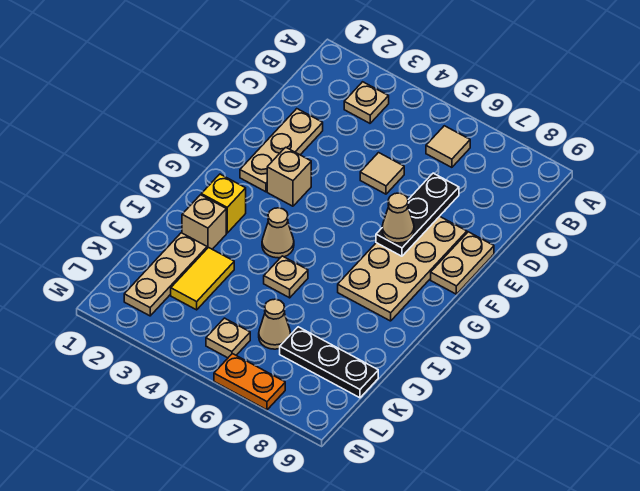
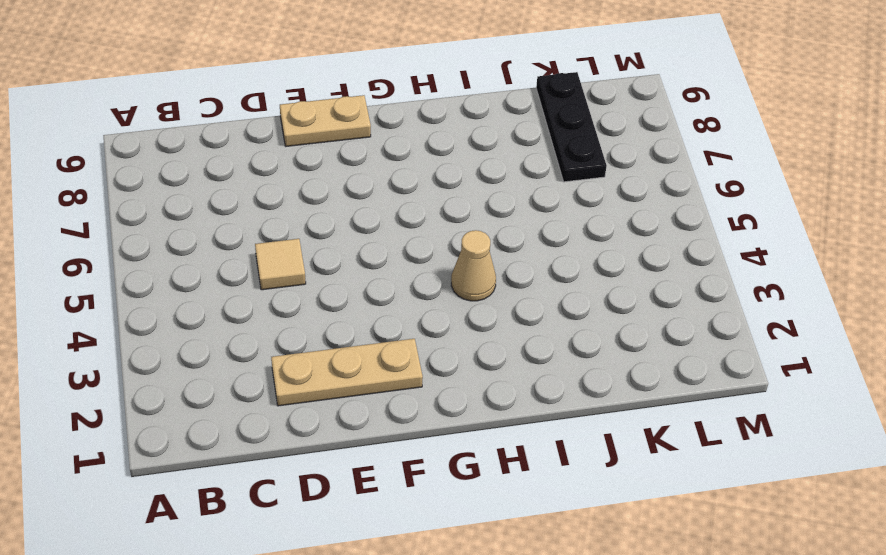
none -> tan plate B3 level 1
none -> tan tile B6 level 1
none -> tan plate E7:H8 level 1

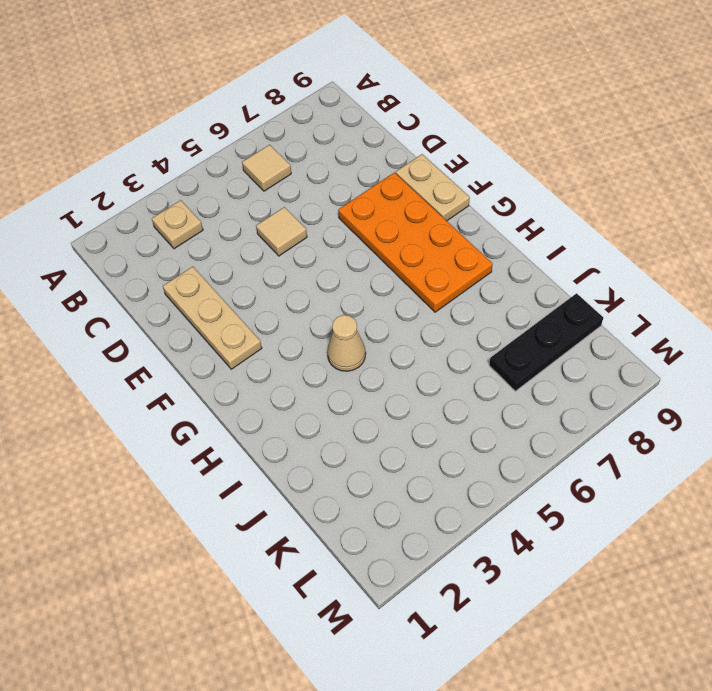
orange plate E7:H8 level 1 -> tan plate E7:H8 level 1
none -> tan brick F3 level 1
none -> yellow brick H2 level 1
none -> tan brick I2 level 1

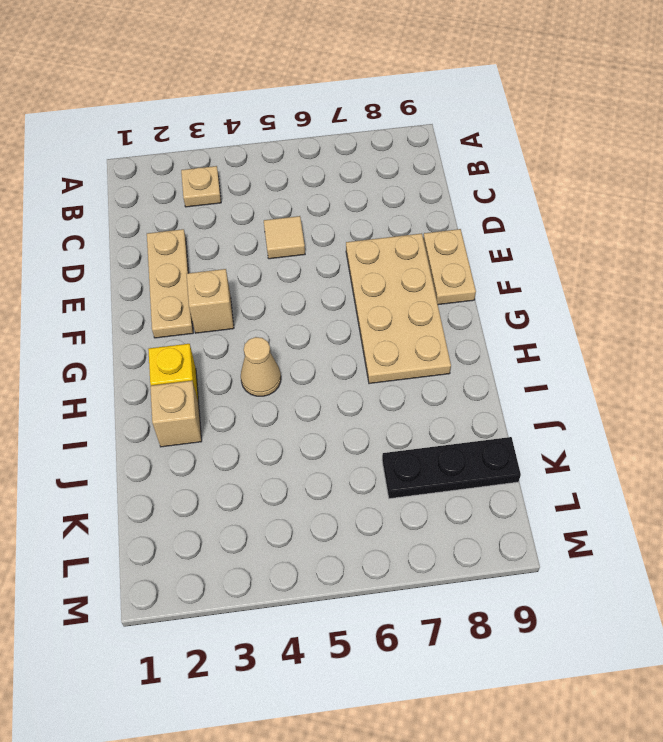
none -> tan tile B6 level 1
none -> tan plate I5 level 1
none -> tan plate J2:L2 level 1

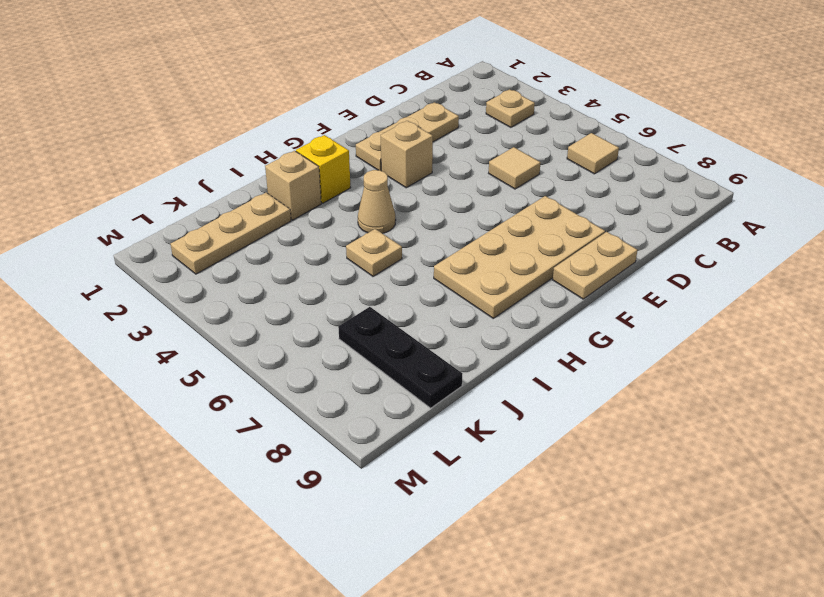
none -> yellow tile J3:K3 level 1
none -> tan cone K6 level 1
none -> tan plate L5 level 1

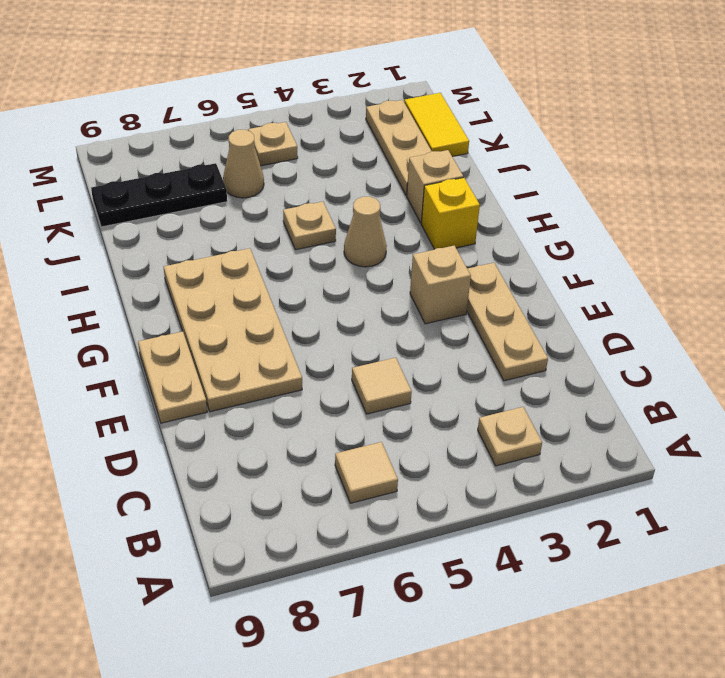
yellow tile K1:L1 level 1 -> yellow tile J3:K3 level 1
none -> orange plate M6:M7 level 1
none -> black plate D7:F7 level 2
none -> tan cone F7 level 3

